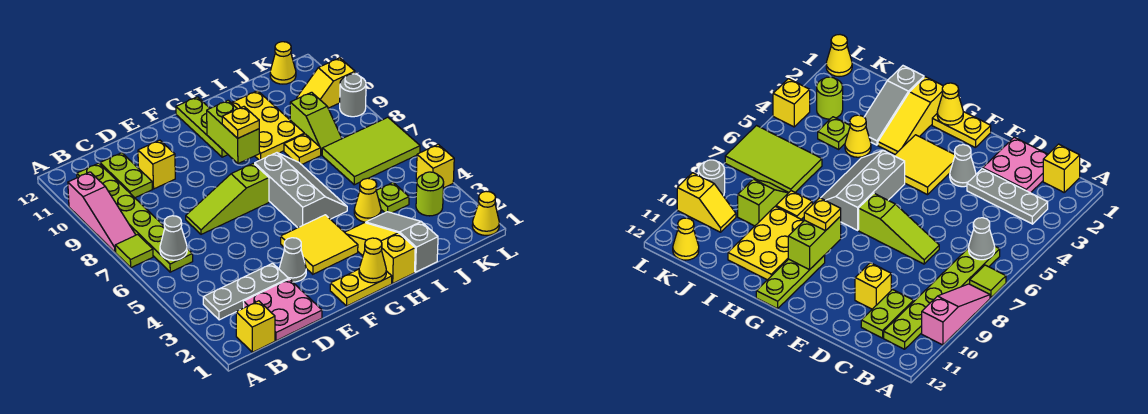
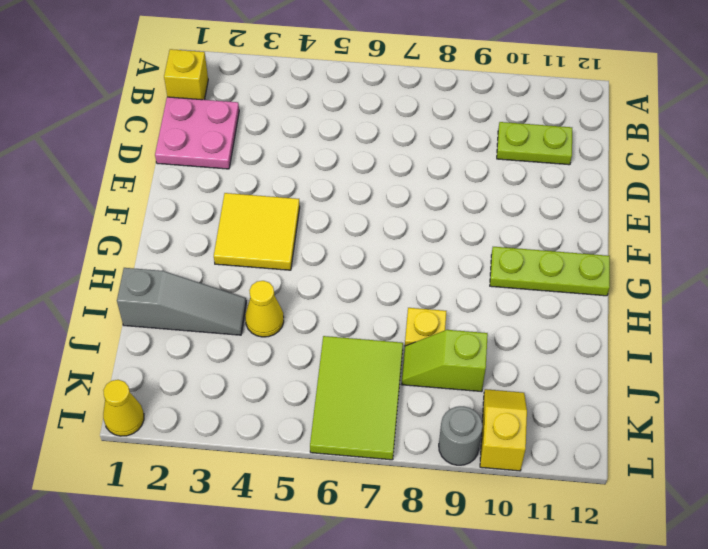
none -> lime tile A7 level 1
none -> pink slope A8:A10 level 1 top 10
none -> grey plate B3:D3 level 1
none -> lime plate B6:B11 level 1

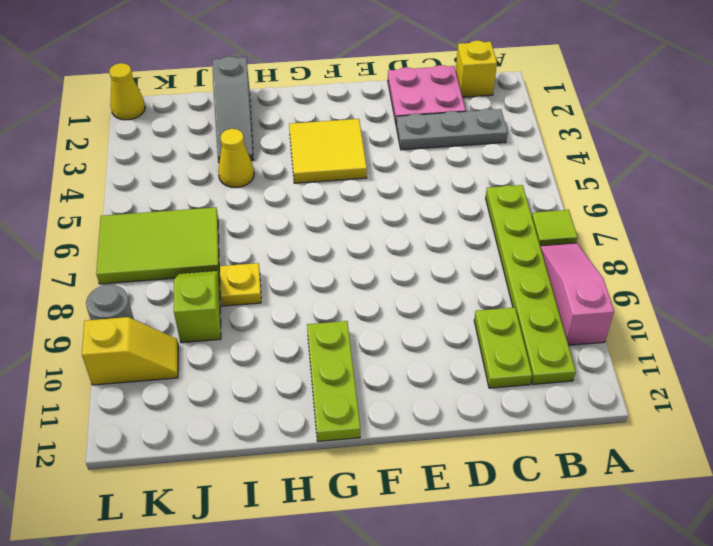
none -> lime slope D7:F7 level 1 top F
none -> yellow brick D10 level 1
none -> grey cone E3 level 1
none -> yellow plate F1:G1 level 1

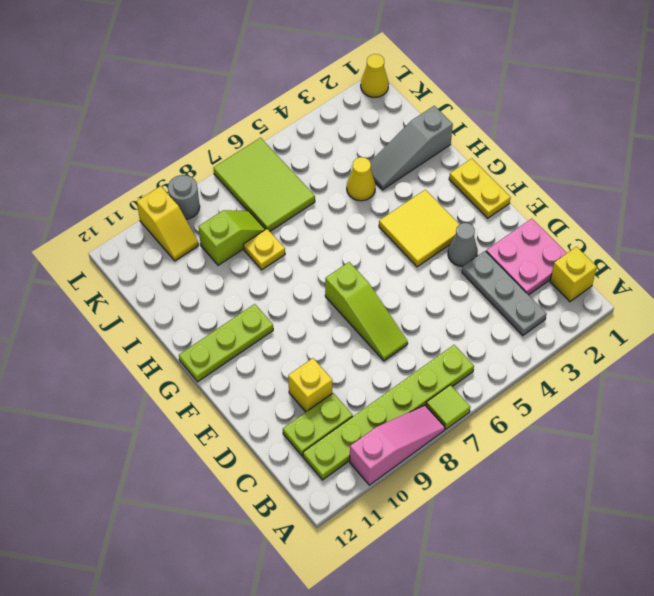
none -> grey slope G5:H7 level 1 top G
none -> yellow slope H1:H3 level 1 top 1
none -> yellow plate H9:I11 level 1
none -> lime plate J4 level 1

